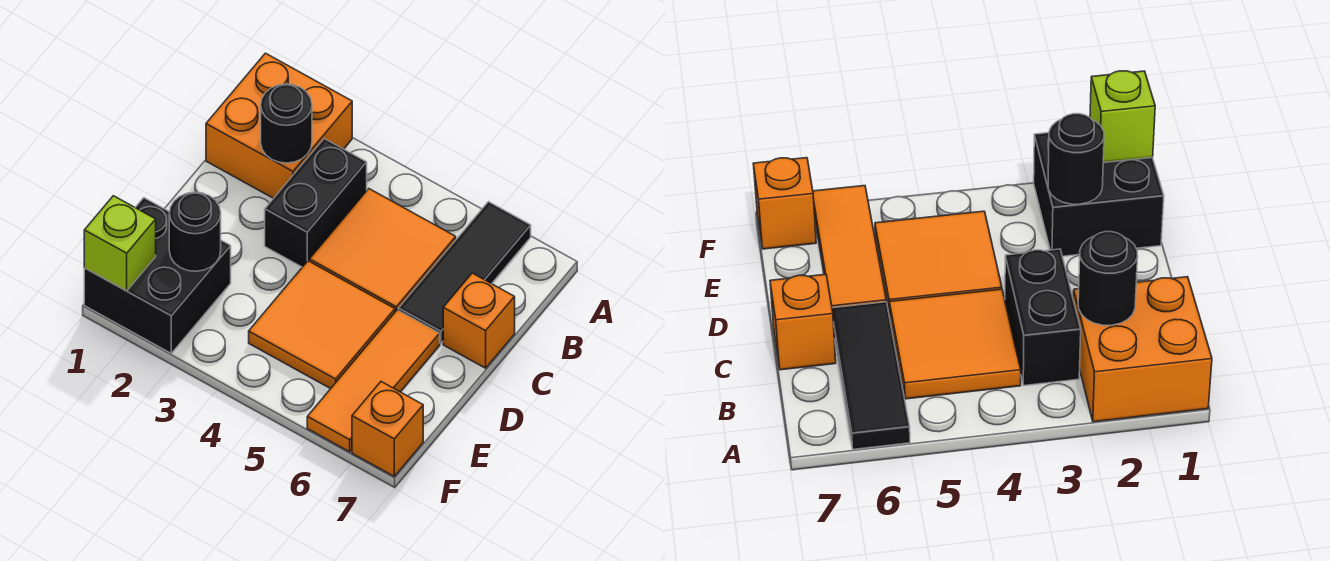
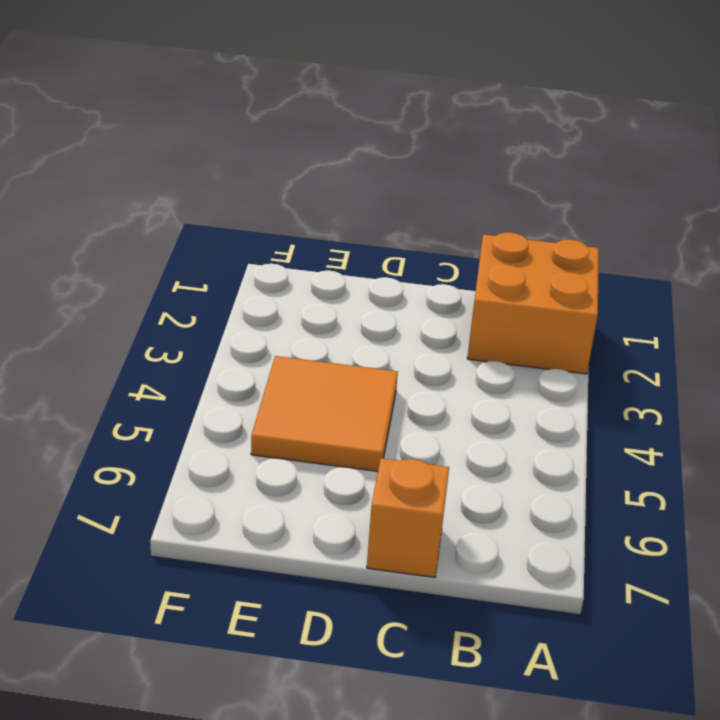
none -> black tile A6:C6 level 1
none -> black brick B3:C3 level 1
none -> orange tile B4:C5 level 1

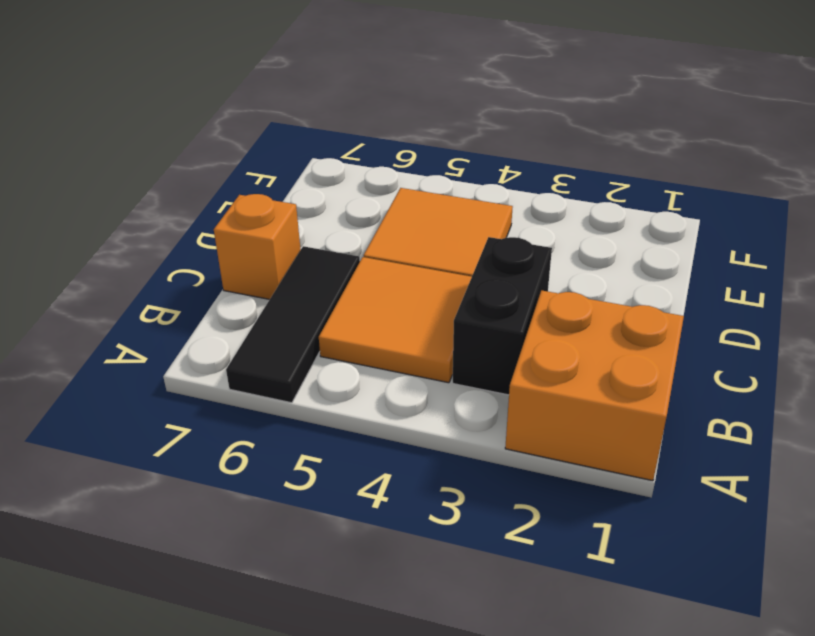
none -> orange tile D6:F6 level 1
none -> black brick E1:F2 level 1
none -> orange brick F7 level 1

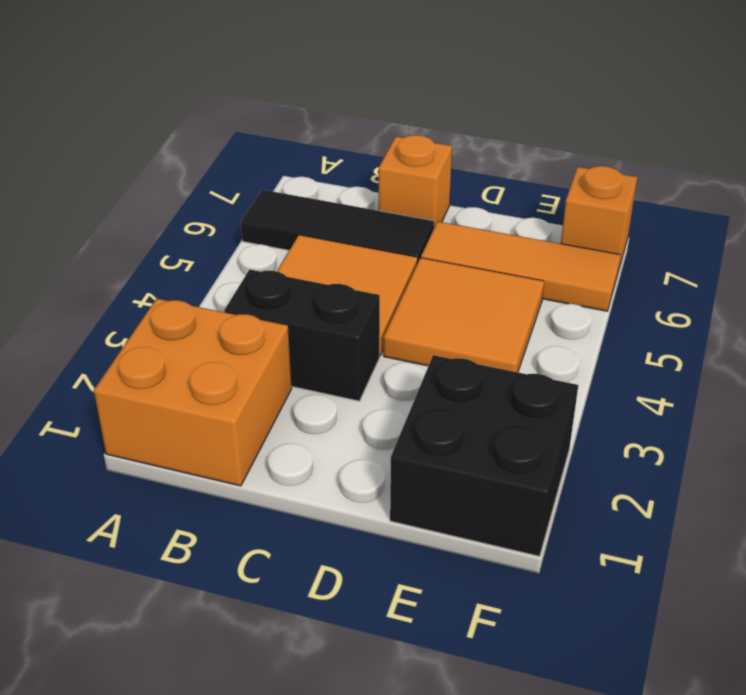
none -> black round brick B2 level 2
none -> black round brick E2 level 2
none -> lime brick F1 level 2

